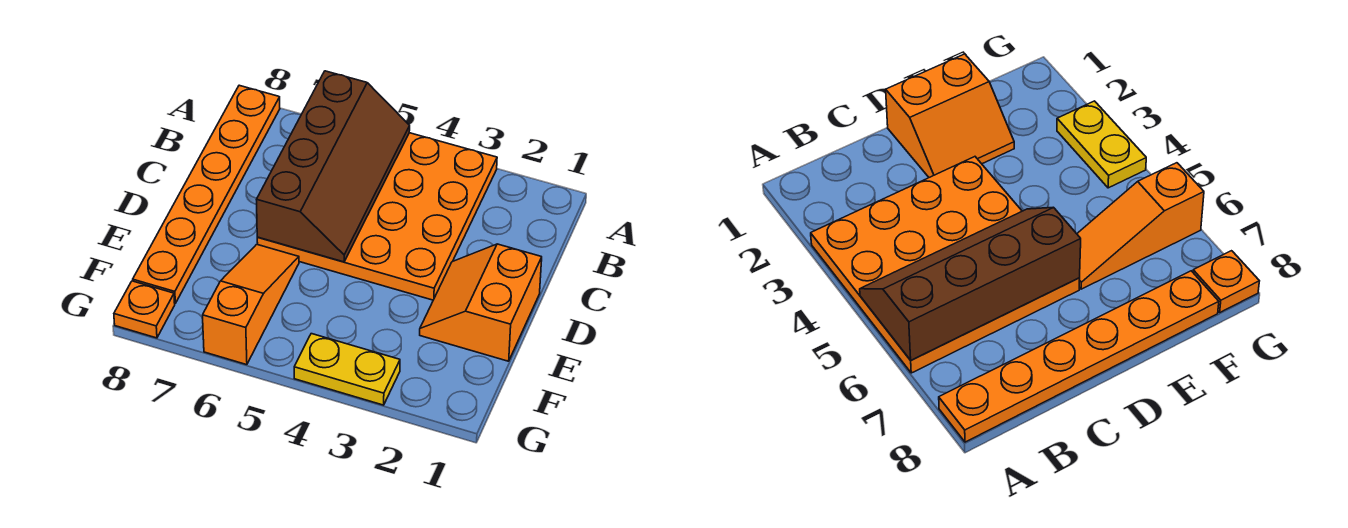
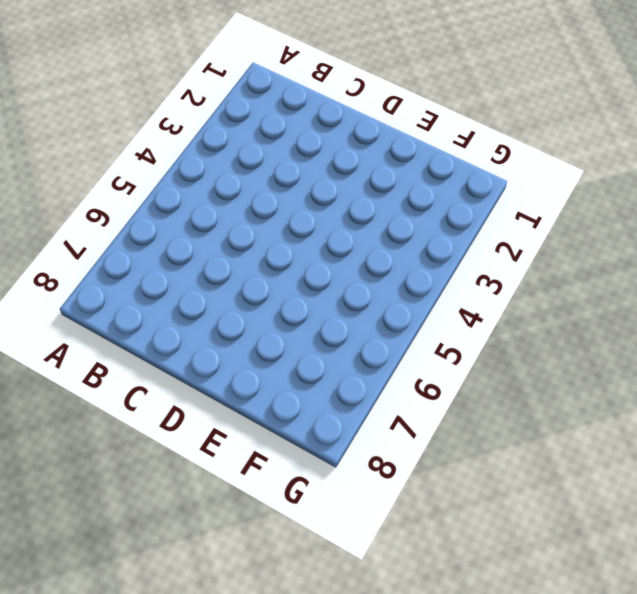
none -> orange plate A3:D6 level 1
none -> orange plate A8:F8 level 1

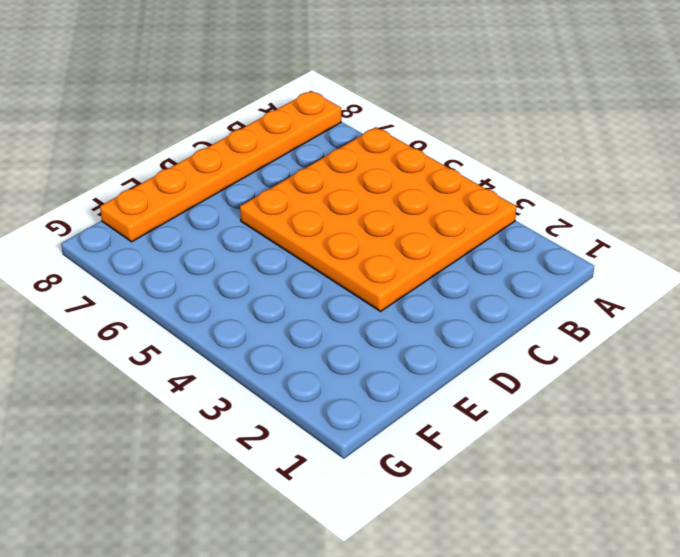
none -> orange slope D1:E2 level 1 top 1
none -> orange slope E6:G6 level 1 top G

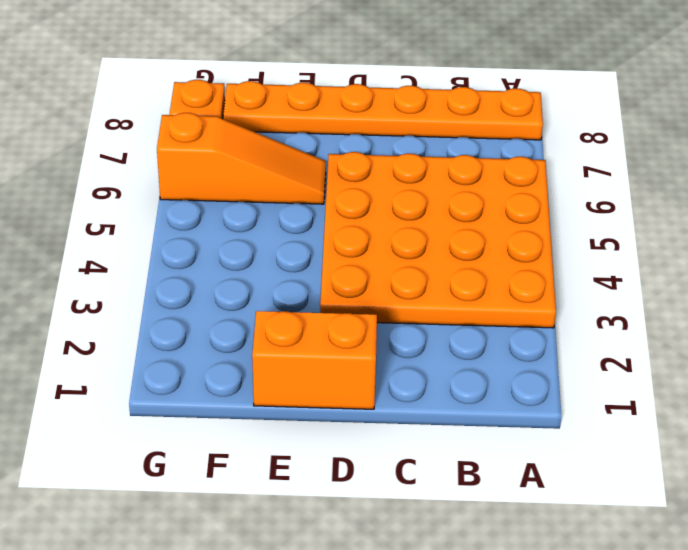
none -> yellow plate G3:G4 level 1
none -> brown slope A5:D6 level 2 top 6

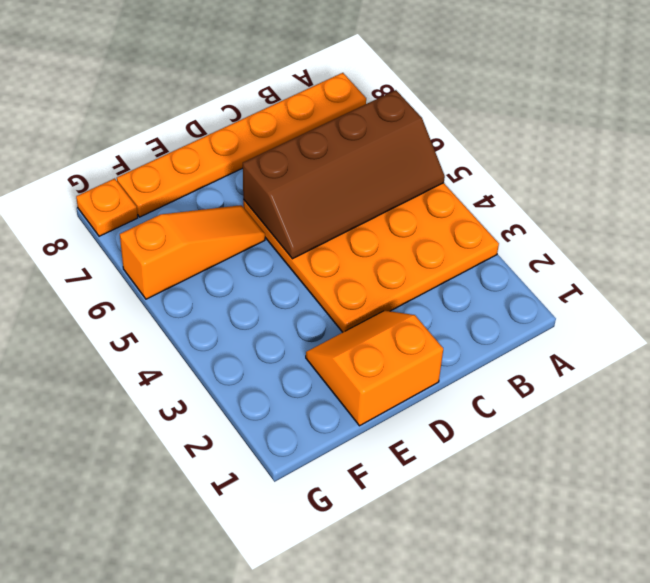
none -> yellow plate G3:G4 level 1

